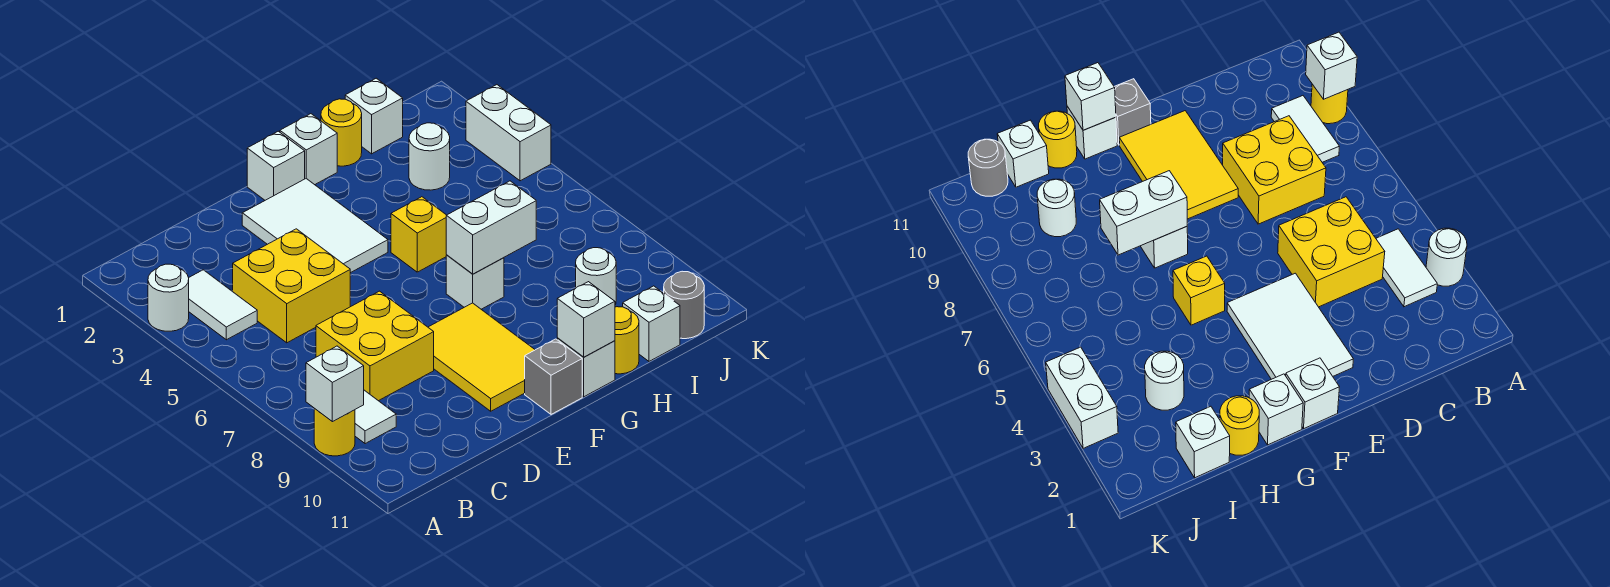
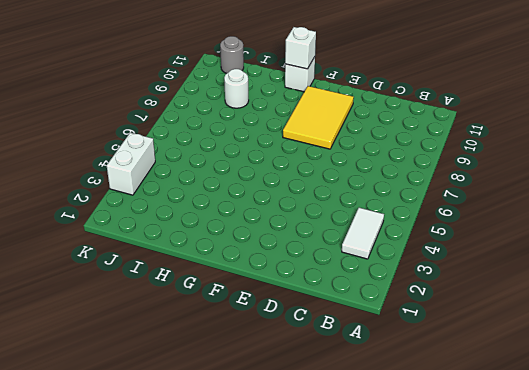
none -> white round brick A3 level 1
none -> yellow round brick A9 level 1
none -> white tile B8:B9 level 1

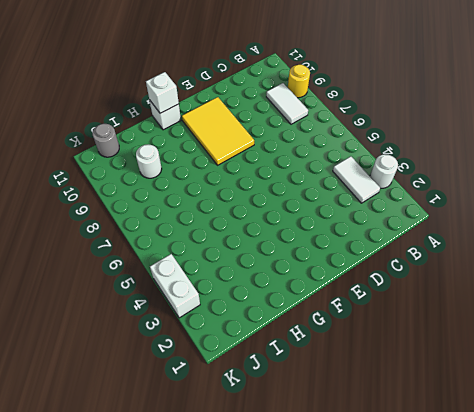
none -> yellow brick C4:D5 level 1
none -> yellow brick C7:D8 level 1
none -> white tile E2:F4 level 1

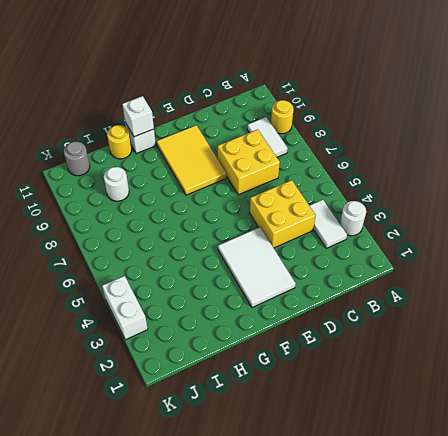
none -> white brick F1 level 1
none -> grey brick F11 level 1
none -> white brick G1 level 1

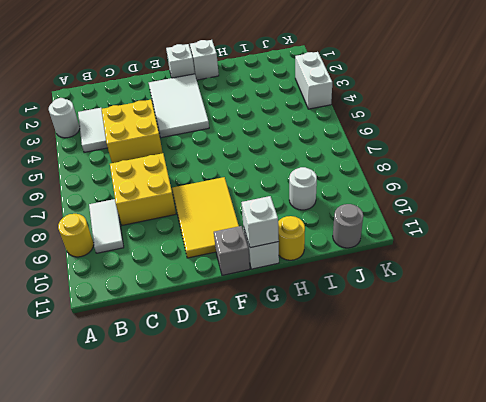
none -> yellow brick G5 level 1
none -> white brick G7 level 1
none -> yellow round brick H1 level 1

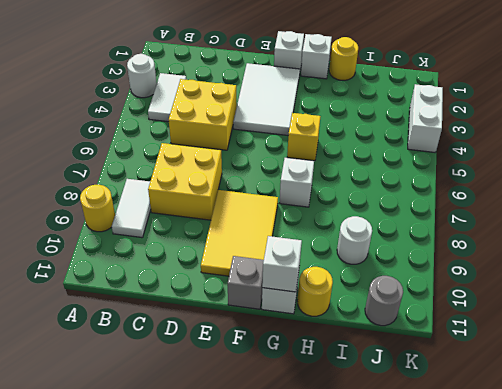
none -> white brick I1 level 1
none -> white round brick I3 level 1
none -> white brick I11 level 1

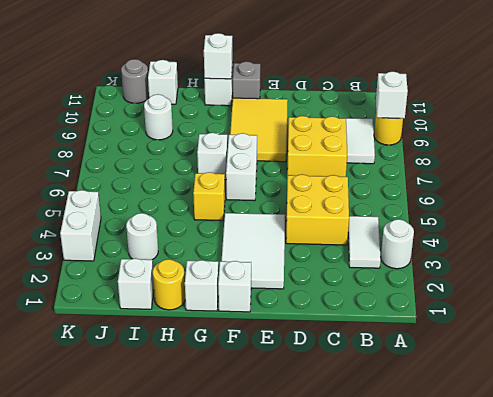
white brick F6:F7 level 1 -> white brick G7:H7 level 2
none -> yellow round brick H11 level 1

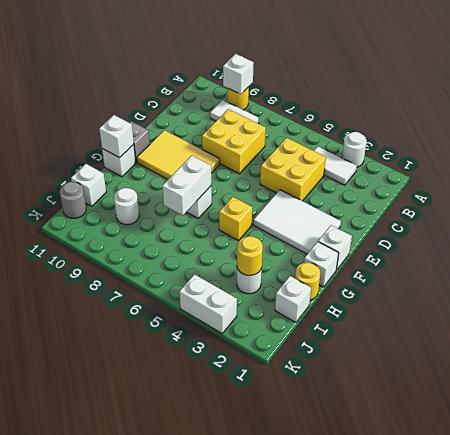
yellow round brick I3 level 2 -> yellow round brick H11 level 1

